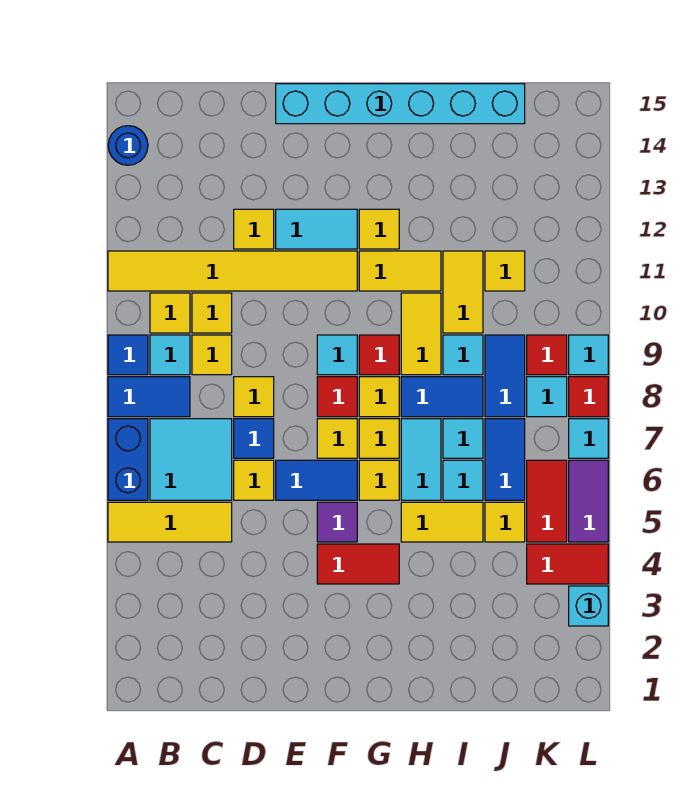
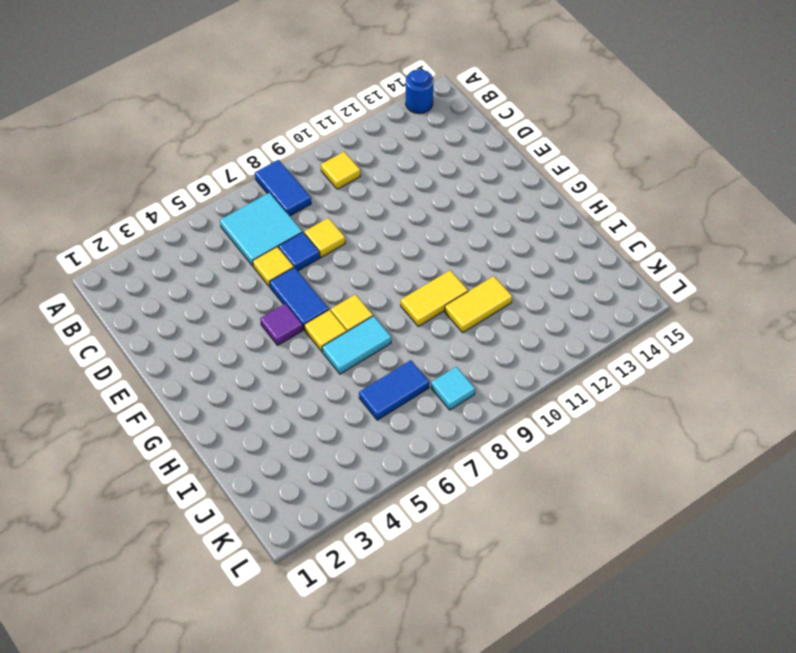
none -> yellow tile A5:C5 level 1
none -> blue brick A6:A7 level 1
none -> blue tile A9 level 1
none -> yellow tile A11:F11 level 1

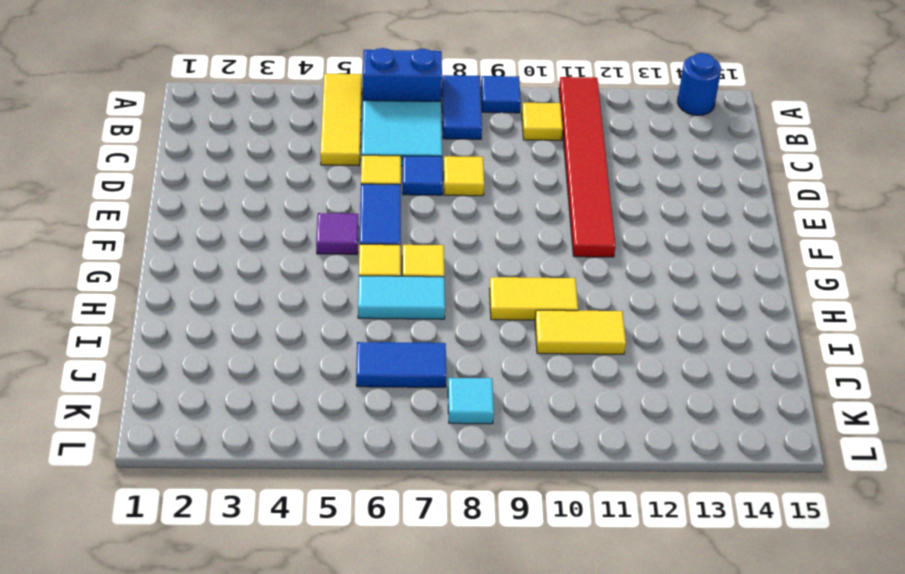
red tile A11:F11 level 1 -> yellow tile A11:F11 level 1
none -> cyan tile B9 level 1
none -> yellow tile C9 level 1
none -> yellow tile C10 level 1
none -> yellow tile D12 level 1

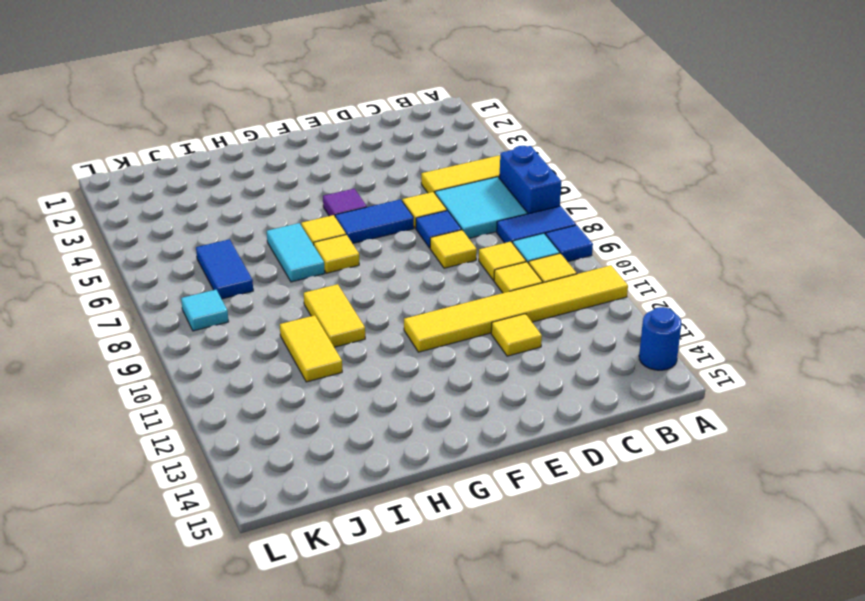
none -> cyan tile E12:F12 level 1
none -> cyan brick E15:J15 level 1
none -> red tile F4:G4 level 1
none -> yellow tile F7 level 1

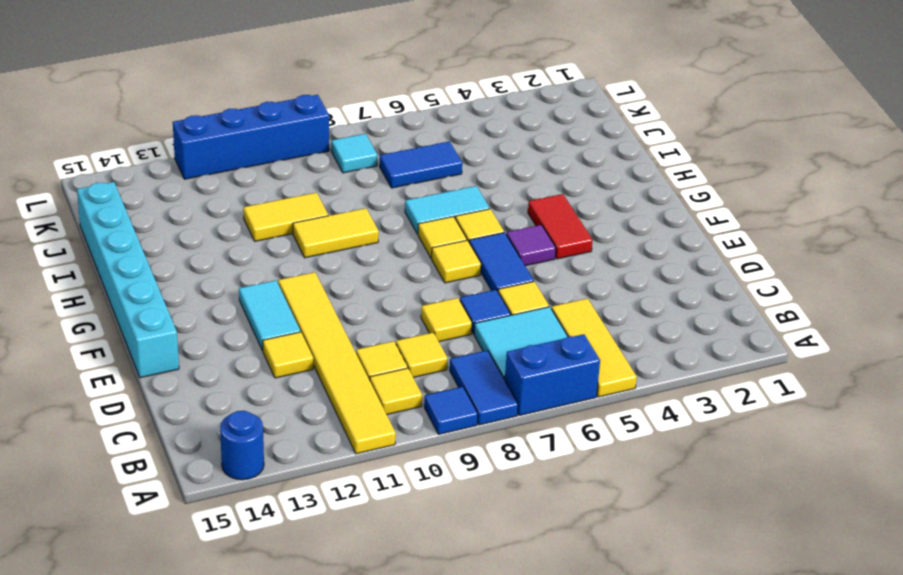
blue brick L9:L12 level 1 -> cyan tile L9 level 1
none -> cyan tile B9 level 1
none -> red tile F8 level 1
none -> cyan tile F9 level 1
none -> yellow tile G8 level 1

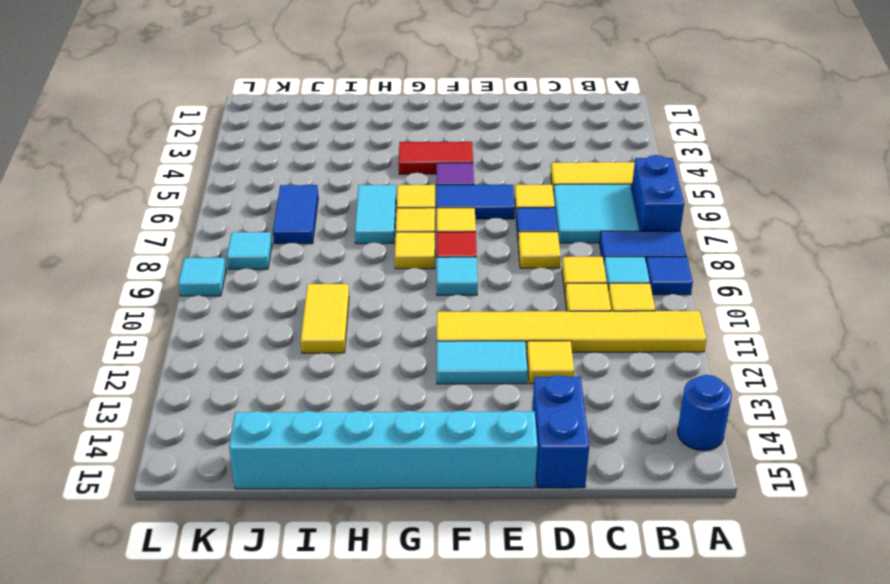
blue brick D14:D15 level 1 -> none
none -> red tile G9 level 1
none -> yellow tile G11:H11 level 1
none -> yellow tile G12 level 1
none -> yellow tile H5:I5 level 1

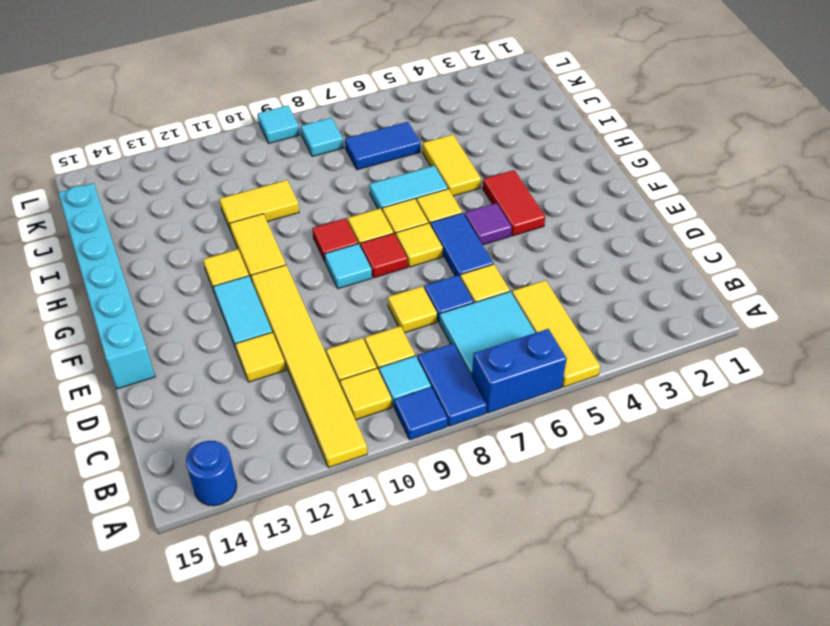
none -> blue tile H8:I8 level 1
none -> yellow tile H9:H10 level 1
none -> cyan tile I6 level 1
none -> cyan tile I7 level 1

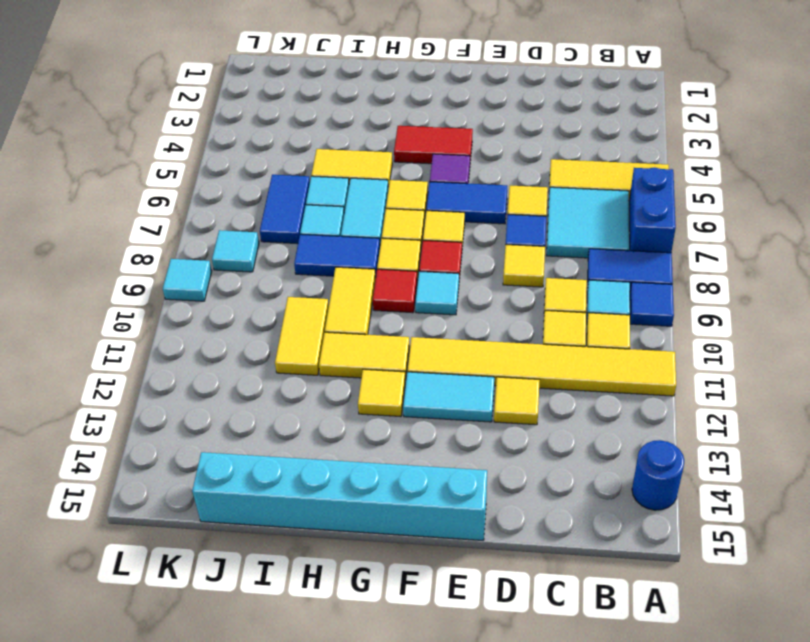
none -> cyan tile I9 level 1
none -> yellow tile J5 level 1
none -> blue tile J8:J9 level 1
none -> yellow tile J11 level 1

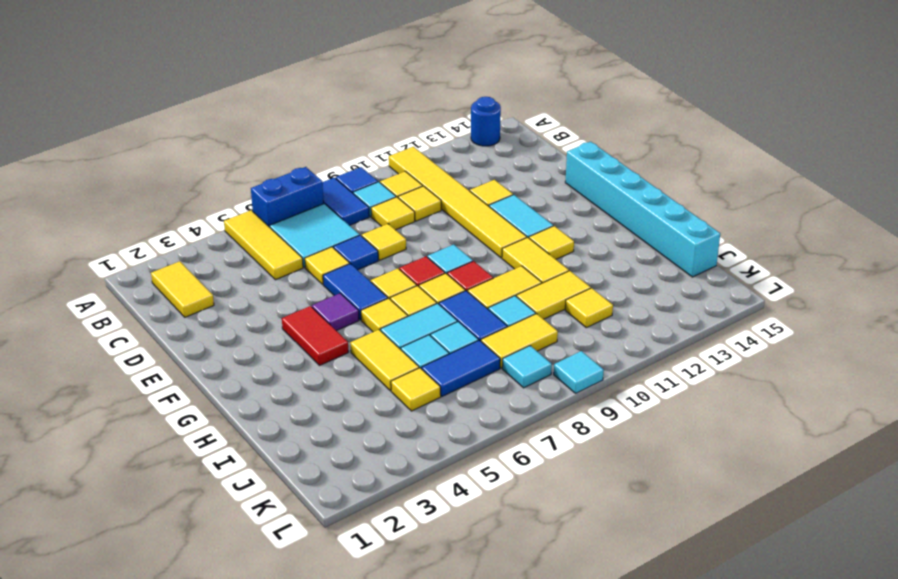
yellow tile B2:C2 level 1 -> none
yellow tile J8:J9 level 1 -> blue tile J8:J9 level 1
none -> red tile K4:L4 level 1
none -> red tile K5:K6 level 1
none -> red tile K9 level 1
none -> cyan brick L3 level 1

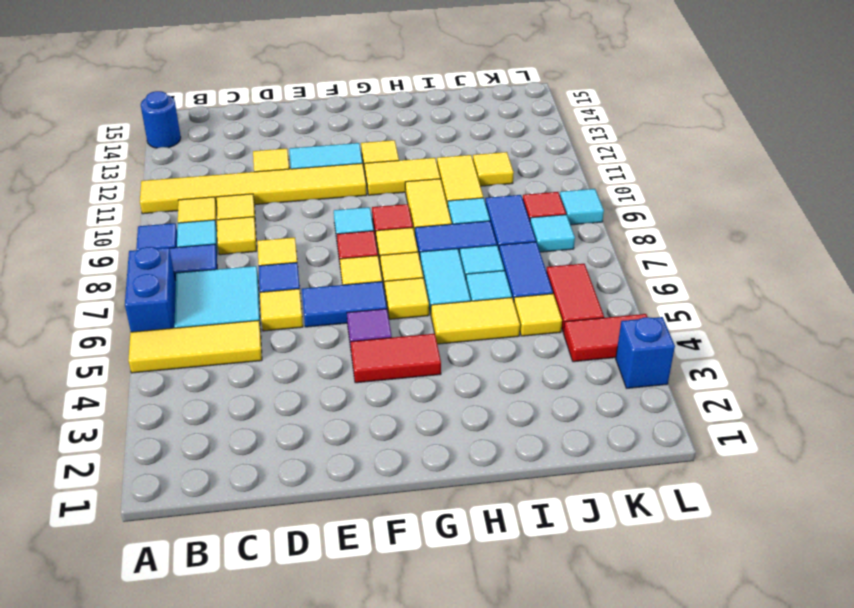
blue brick L3 level 1 -> cyan brick L3 level 1
none -> cyan brick E15:J15 level 1
none -> purple tile L5:L6 level 1
none -> cyan tile L7 level 1
none -> red tile L8 level 1

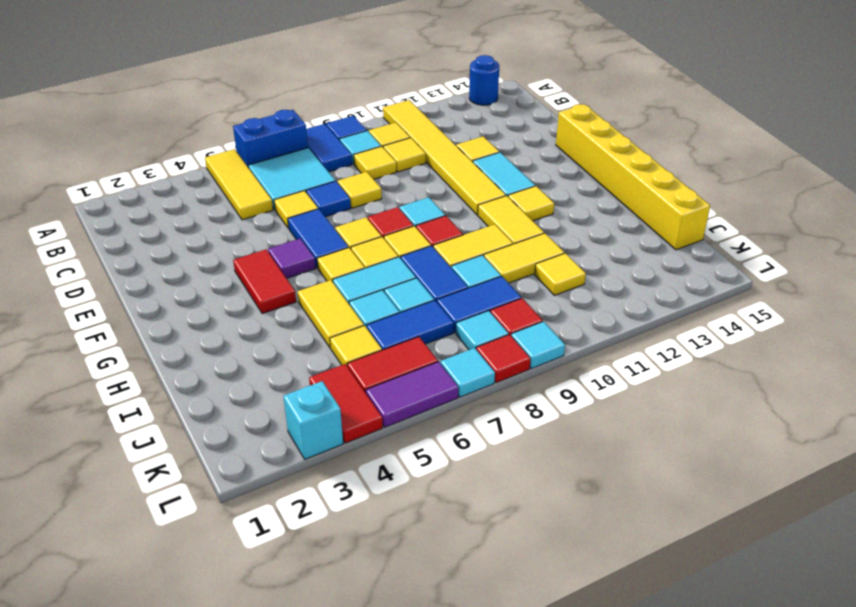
yellow brick E15:J15 level 1 -> cyan brick E15:J15 level 1

